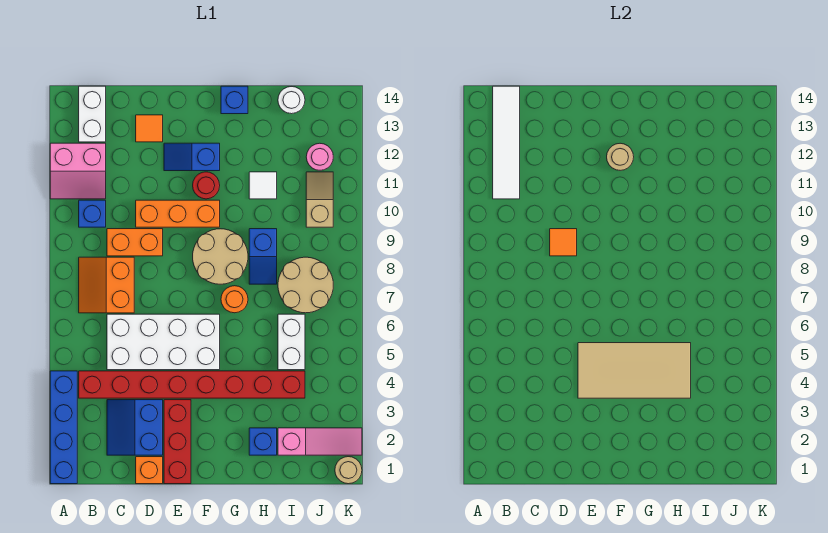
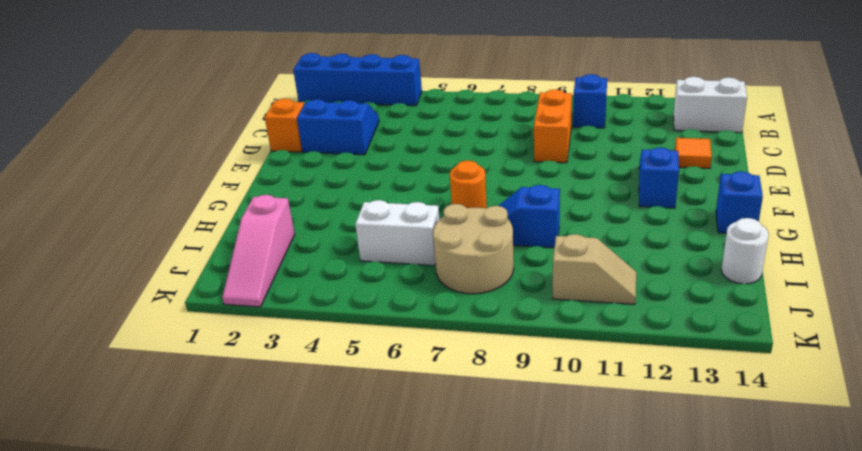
none -> pink slope A11:B12 level 1 top 12
none -> red brick B4:I4 level 1
none -> orange slope B7:C8 level 1 top C
none -> white brick C5:F6 level 1

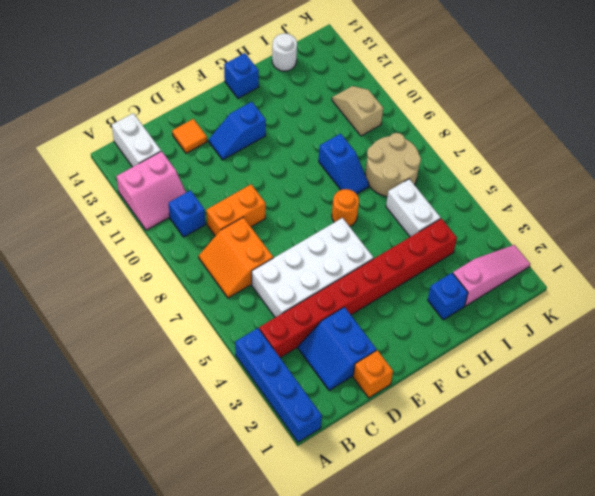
none -> orange brick D10:F10 level 1
none -> red brick E1:E3 level 1
none -> tan round brick F8:G9 level 1
none -> red round brick F11 level 1

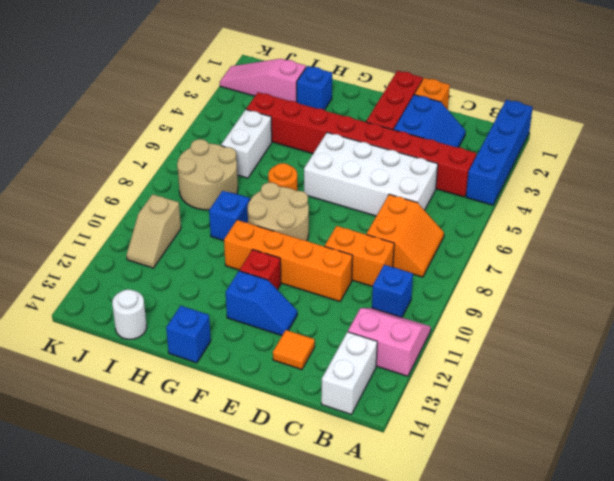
orange brick D10:G10 level 1 -> orange brick D10:F10 level 1
red brick F11 level 1 -> red round brick F11 level 1
none -> white tile H11 level 1
none -> pink round brick J12 level 1
none -> tan round brick K1 level 1
none -> white tile B11:B14 level 2

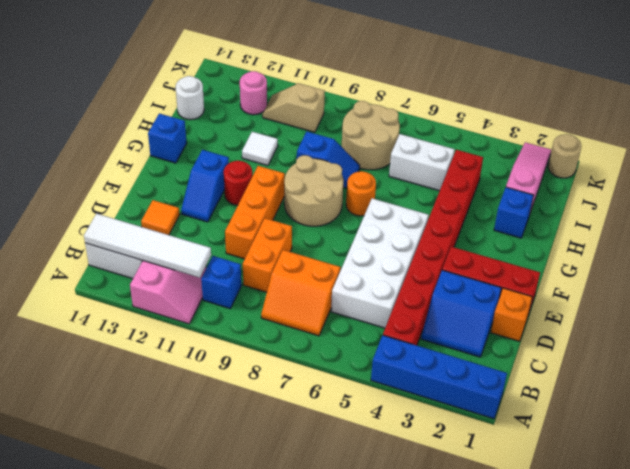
none -> orange tile D9 level 2
none -> tan tile E4:H5 level 2
none -> tan round brick F12 level 2

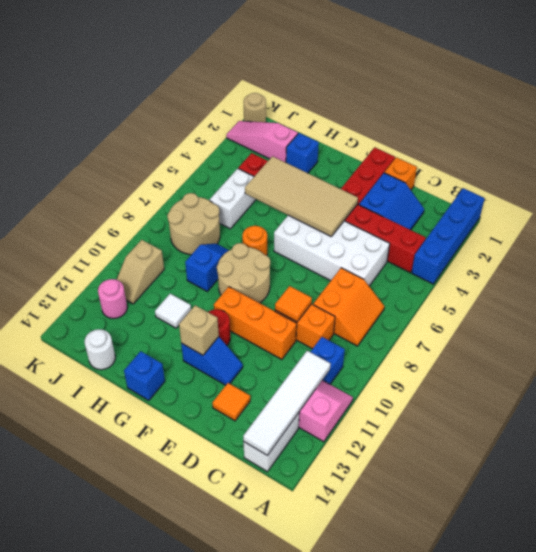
tan brick F12 level 2 -> tan round brick F12 level 2

